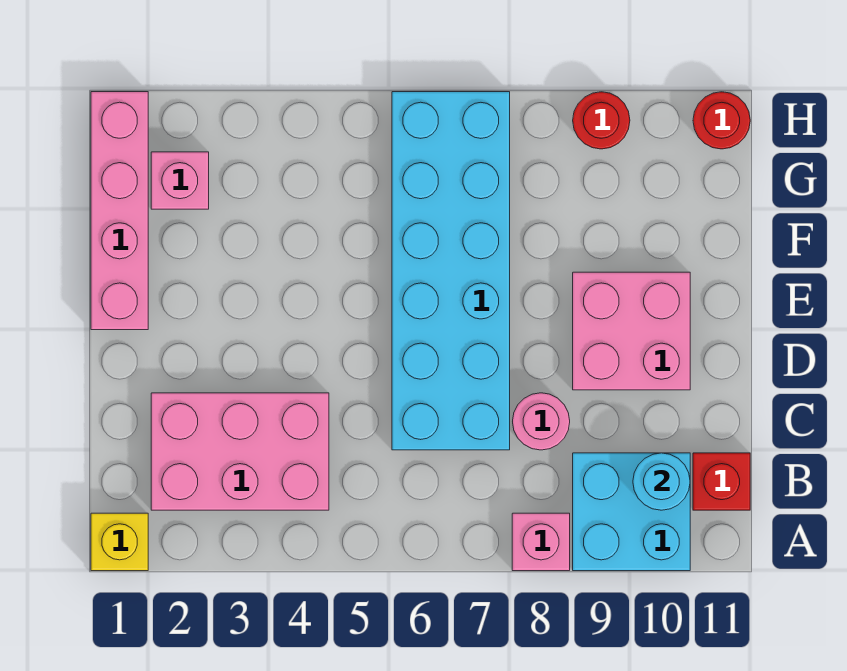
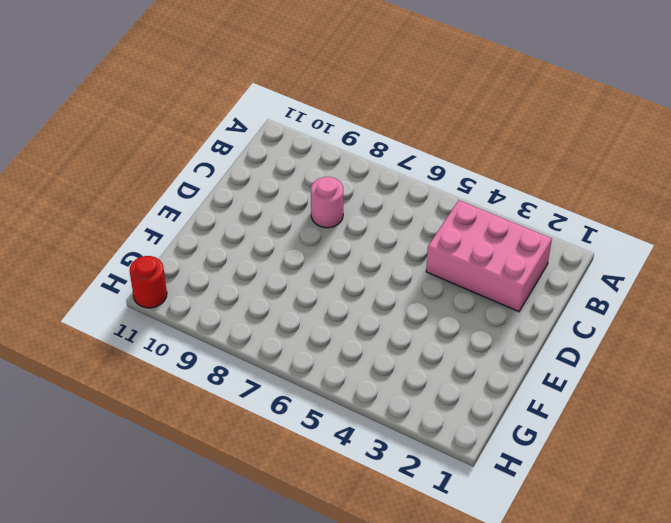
none -> yellow brick A1 level 1
none -> pink brick A8 level 1
none -> cyan brick A9:B10 level 1

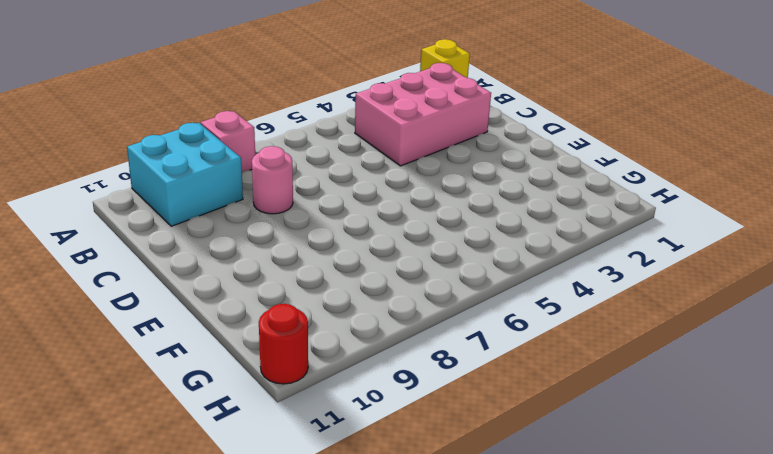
none -> red brick B11 level 1
none -> cyan brick C6:H7 level 1
none -> pink brick D9:E10 level 1

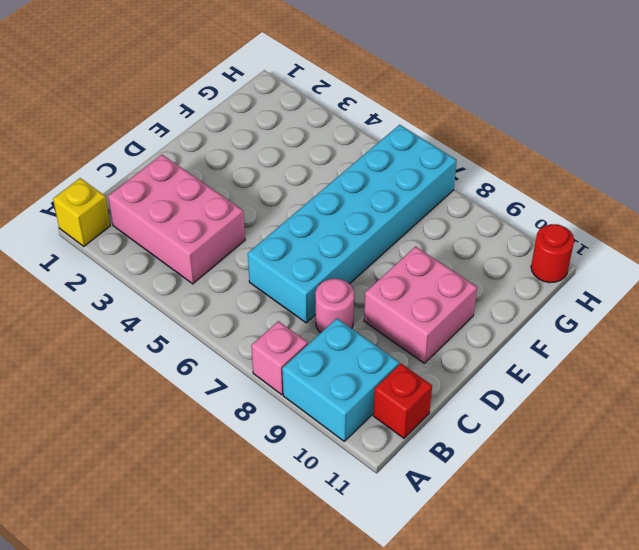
none -> pink brick E1:H1 level 1
none -> pink brick G2 level 1
none -> red round brick H9 level 1

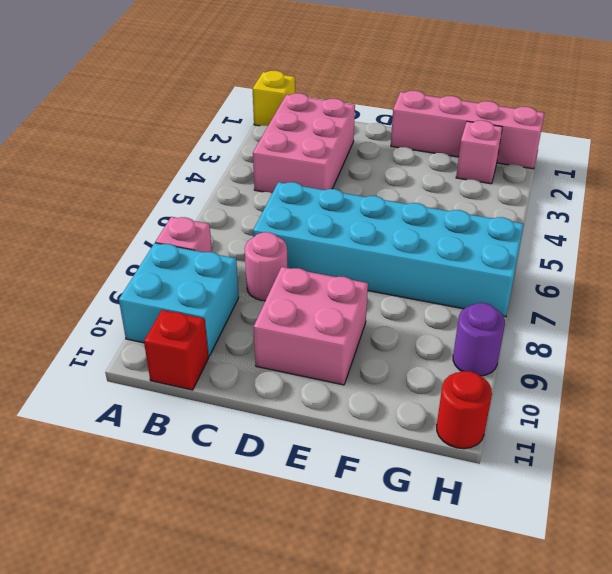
purple round brick H9 level 1 -> red round brick H9 level 1
none -> cyan round brick B10 level 2

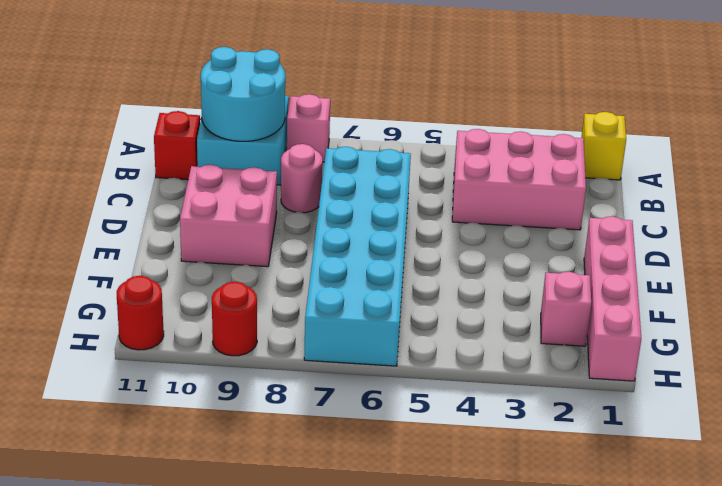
cyan round brick A9:B10 level 2 -> cyan round brick B10 level 2

